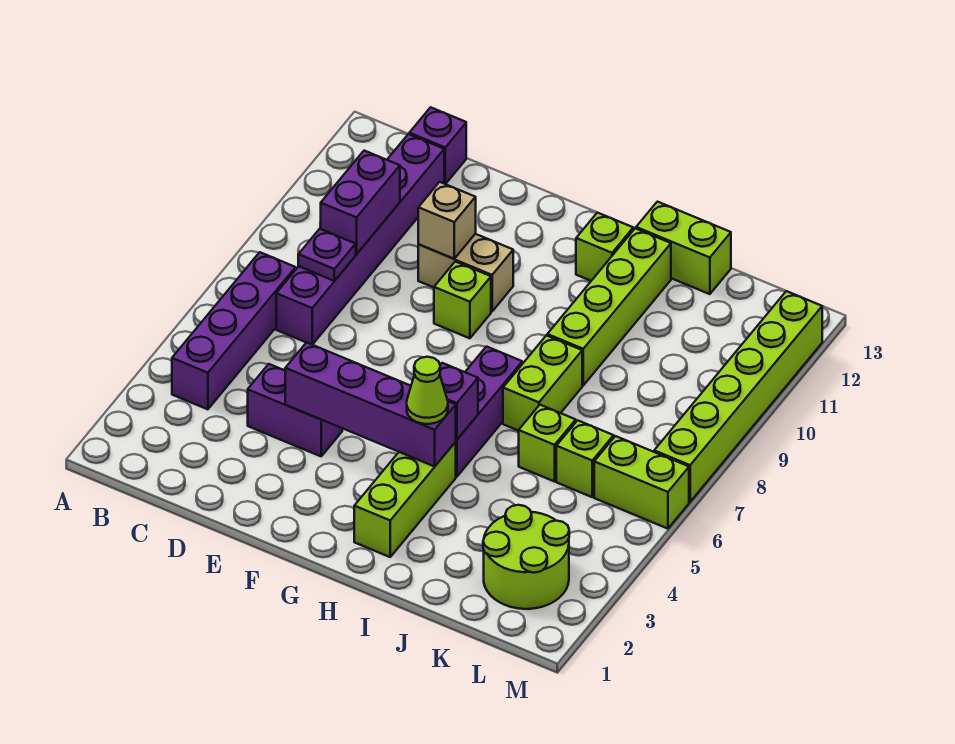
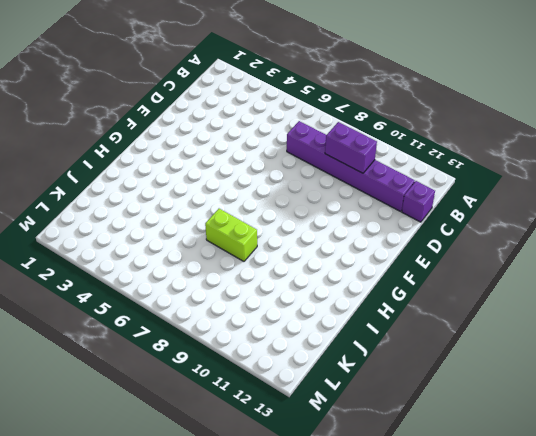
none -> purple brick B4:B7 level 1
none -> purple brick D4:E4 level 1
none -> tan brick E10:F10 level 1

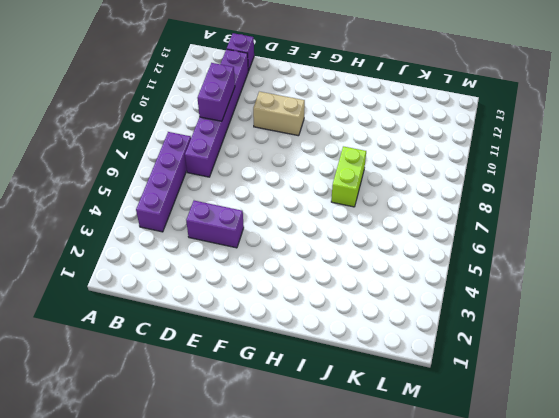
none -> lime brick F9 level 1
none -> lime brick H2:H4 level 1
none -> purple brick H5:H7 level 1

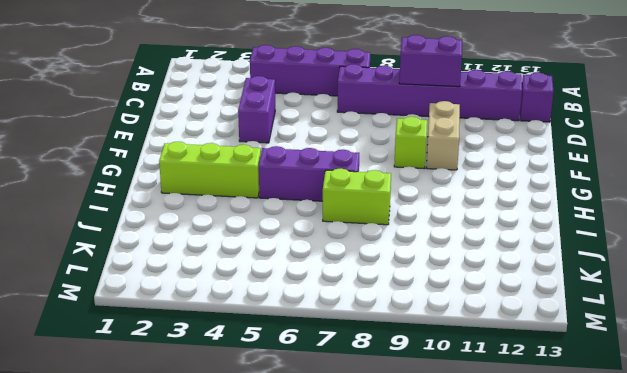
none -> lime brick H12 level 1
none -> lime brick I9:I12 level 1
none -> lime brick I13:J13 level 1

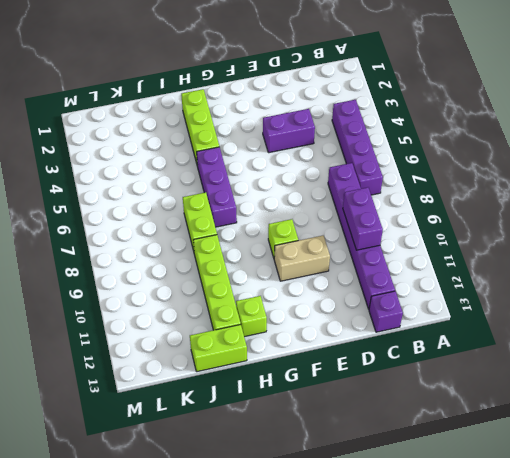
none -> lime brick J6 level 1
none -> lime round brick K2:L3 level 1
none -> lime brick K6 level 1

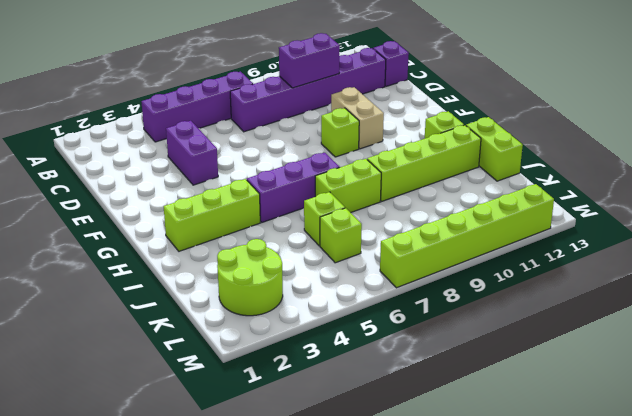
none -> lime brick L6:M6 level 1
none -> purple plate C8 level 2
none -> purple brick E4:H4 level 2

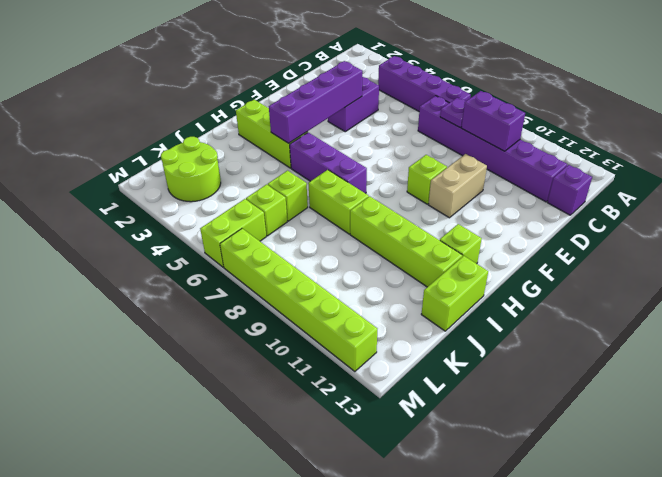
none -> tan brick E10 level 2
none -> purple brick H5 level 2
none -> lime cone H4 level 3

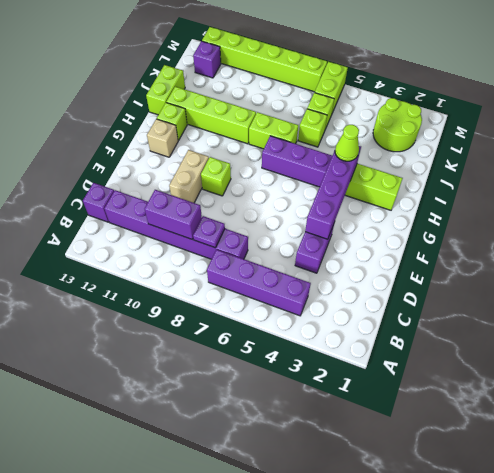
tan brick G12 level 1 -> tan brick E10 level 2
purple brick L12 level 1 -> purple brick H5 level 2

